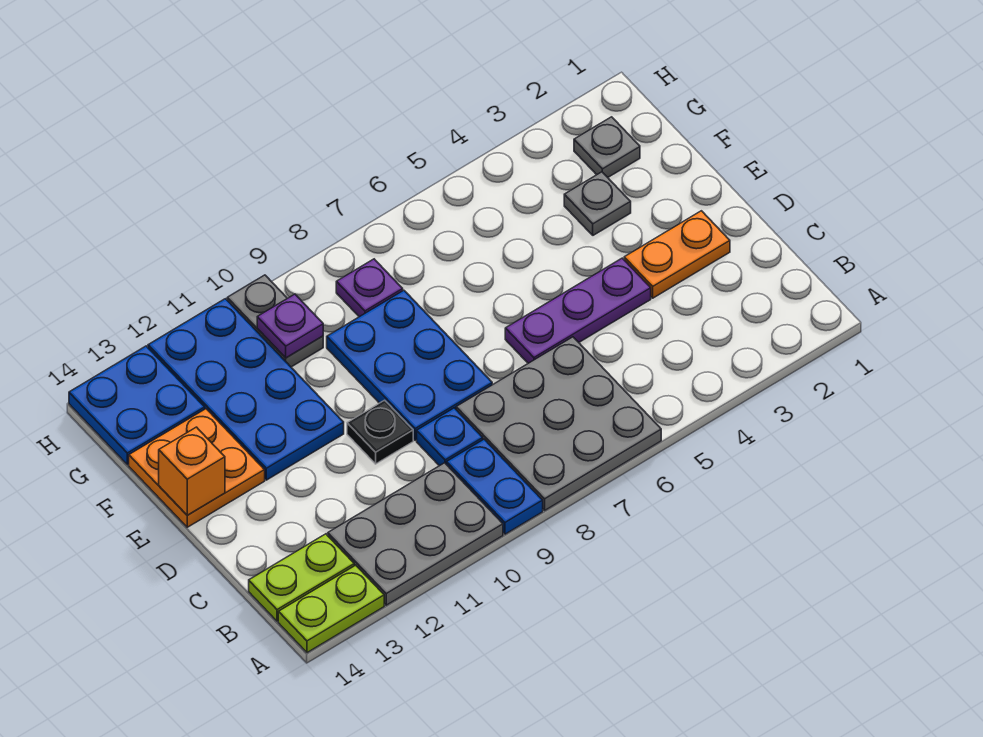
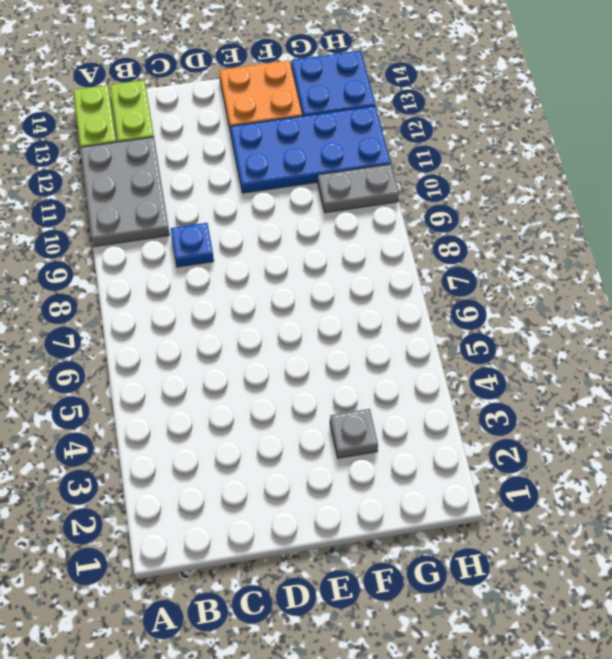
none -> grey plate A6:C8 level 1
none -> blue plate A9:B9 level 1
none -> orange plate D2:D3 level 1

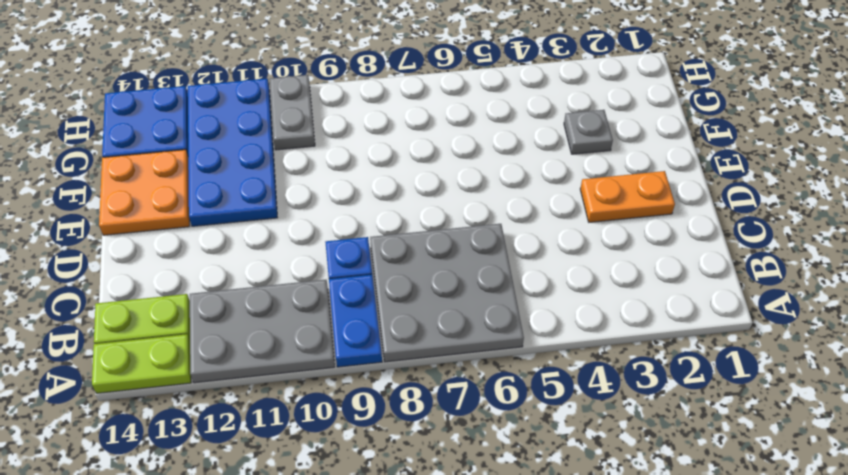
none -> purple plate D4:D6 level 1
none -> blue plate D8:F9 level 1
none -> black plate D10 level 1

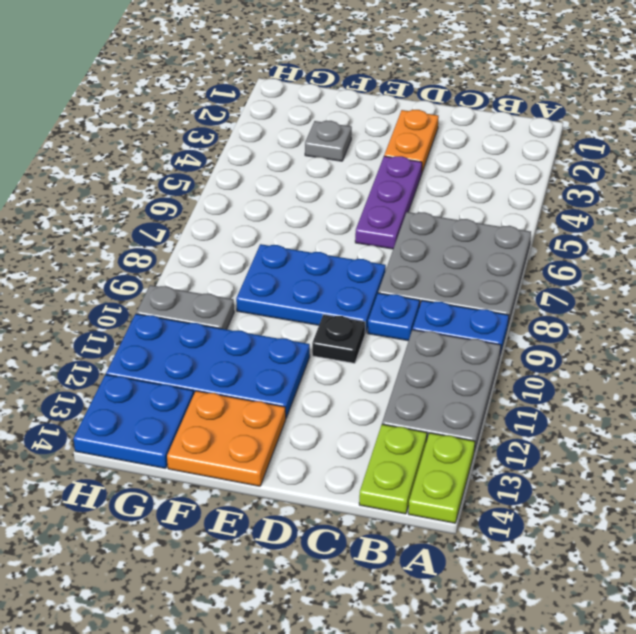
none -> grey plate G2 level 1
none -> purple plate G8 level 1
none -> orange brick E14 level 2

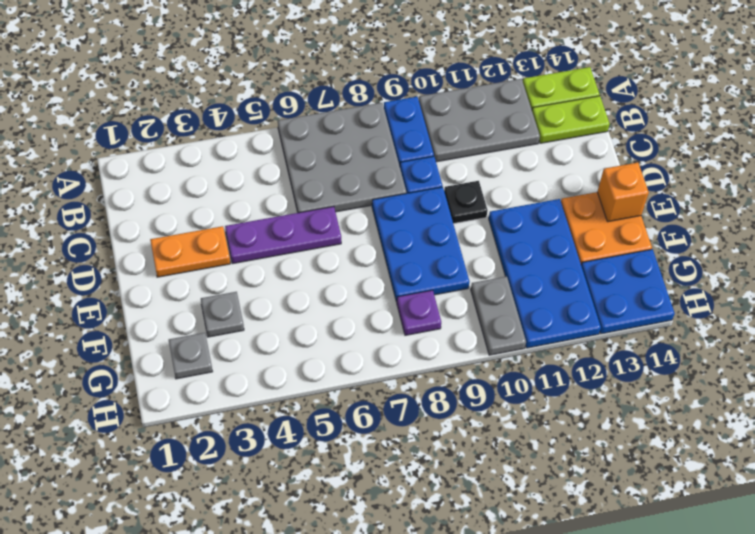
none -> purple plate G10 level 2

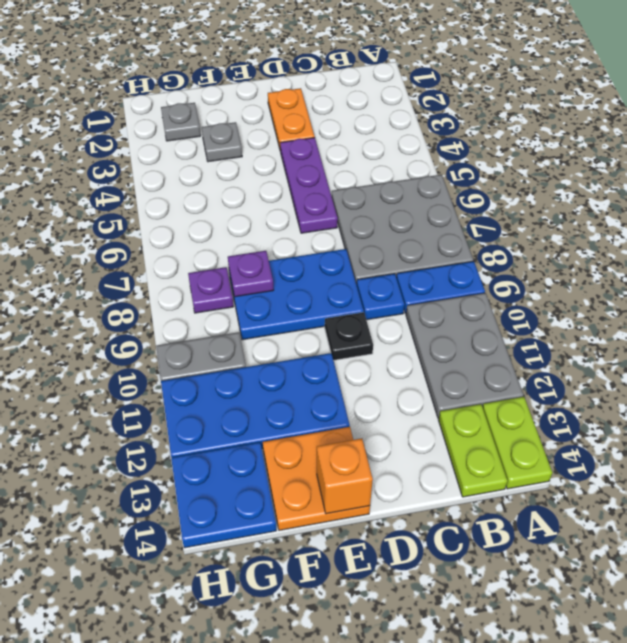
purple plate F8 level 2 -> purple plate G10 level 2

